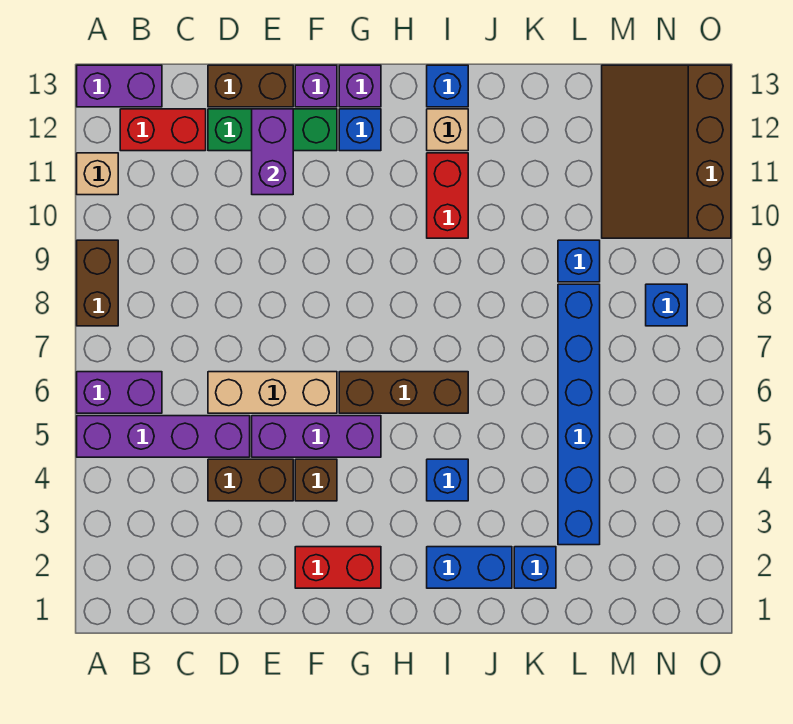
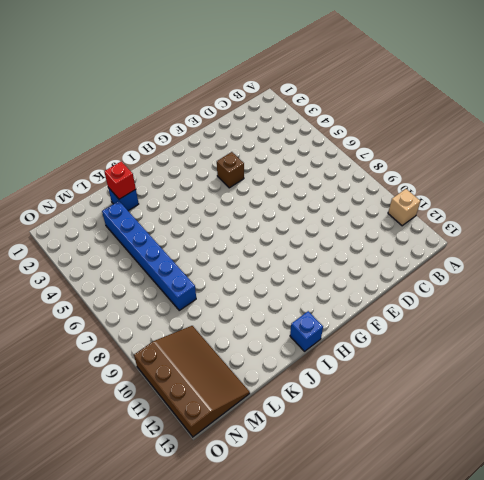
red brick K2 level 2 -> none
none -> purple brick A5:D5 level 1
none -> purple brick A6:B6 level 1
none -> brown brick A8:A9 level 1

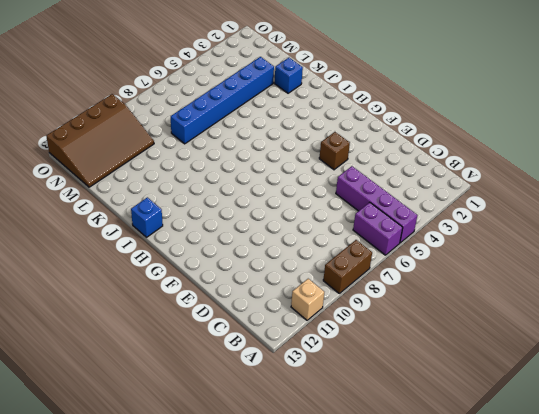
none -> purple brick A13:B13 level 1
none -> red brick B12:C12 level 1
none -> brown brick D4:E4 level 1

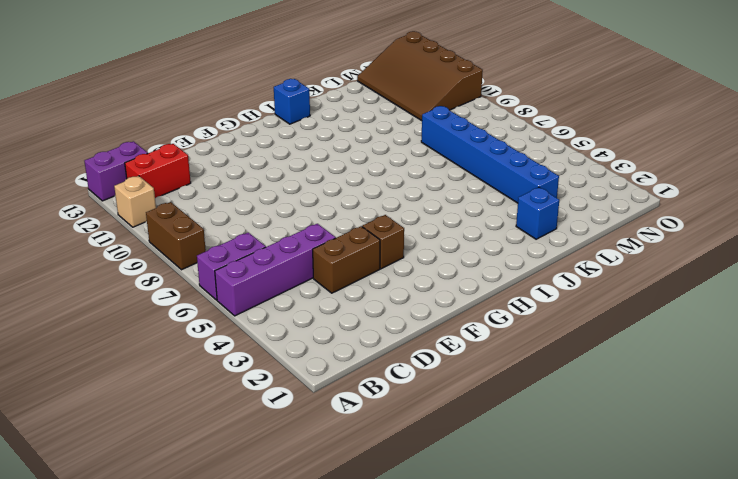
none -> tan brick D6:F6 level 1
none -> green brick D12:F12 level 1
none -> brown brick D13:E13 level 1

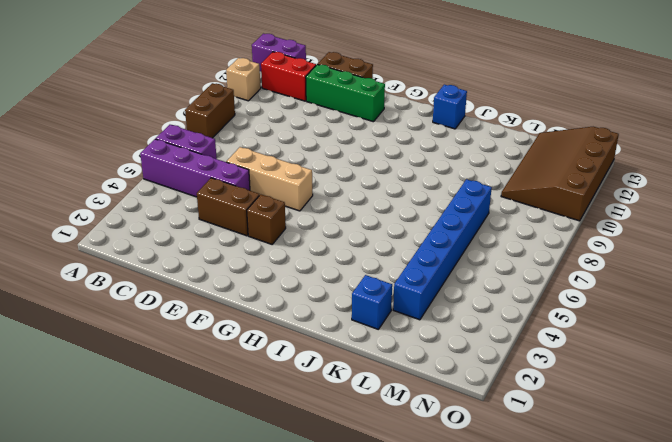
none -> purple brick E5:G5 level 1
none -> red brick F2:G2 level 1
none -> purple brick F13 level 1

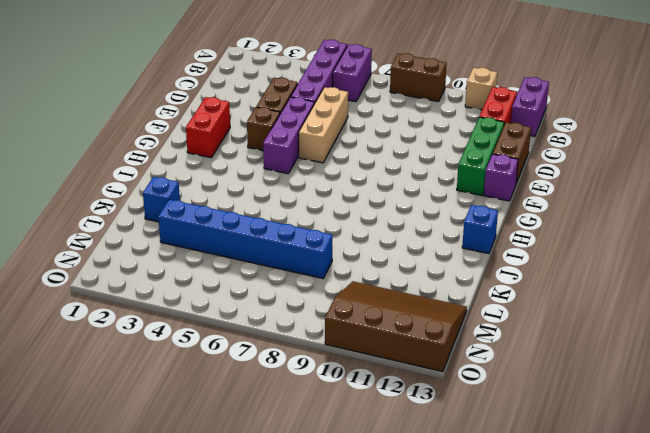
none -> brown brick G6:I6 level 1
none -> blue brick G12 level 1
none -> purple brick G13 level 1

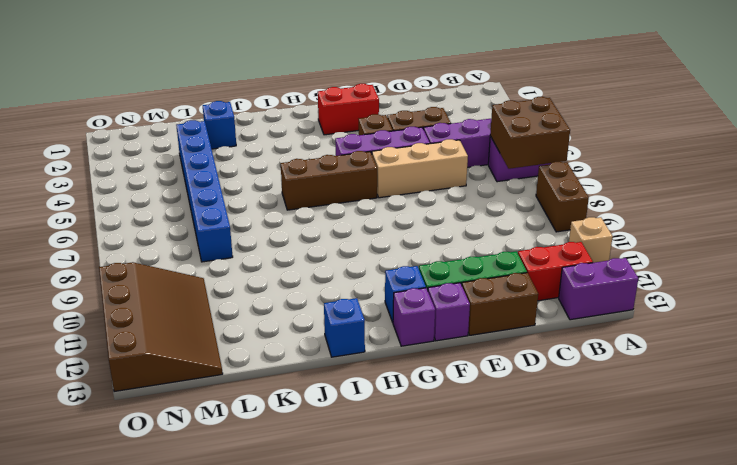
brown brick A6:B7 level 2 -> none
none -> blue brick I2:J2 level 1
none -> blue brick I4 level 1
none -> red brick I10:I11 level 1

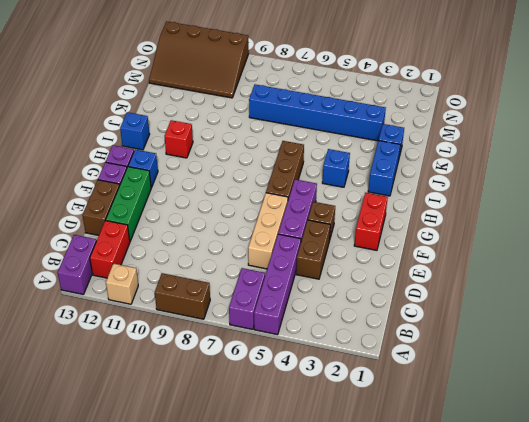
red brick I11 level 1 -> red brick I10:I11 level 1
none -> tan brick I12 level 1
none -> blue brick L9 level 1
none -> blue brick N8 level 1

